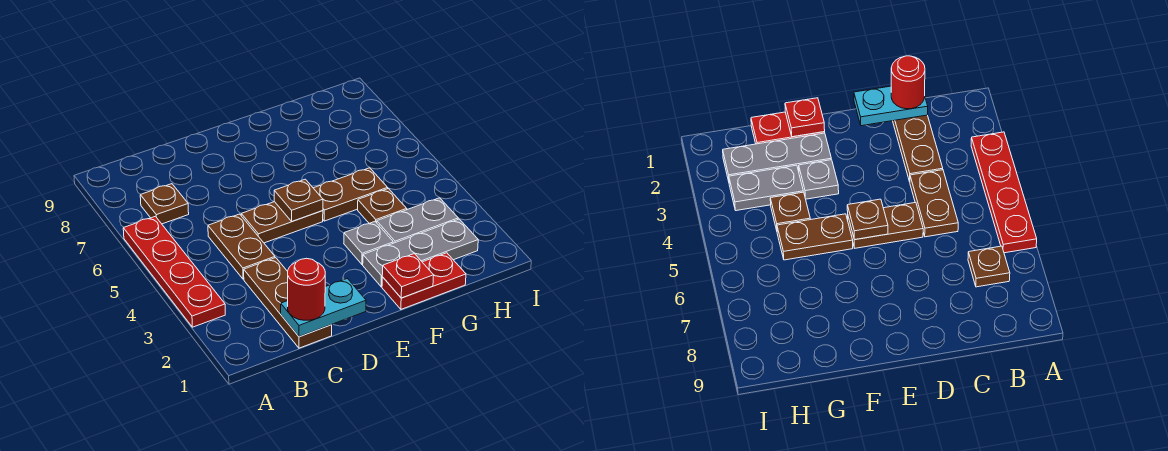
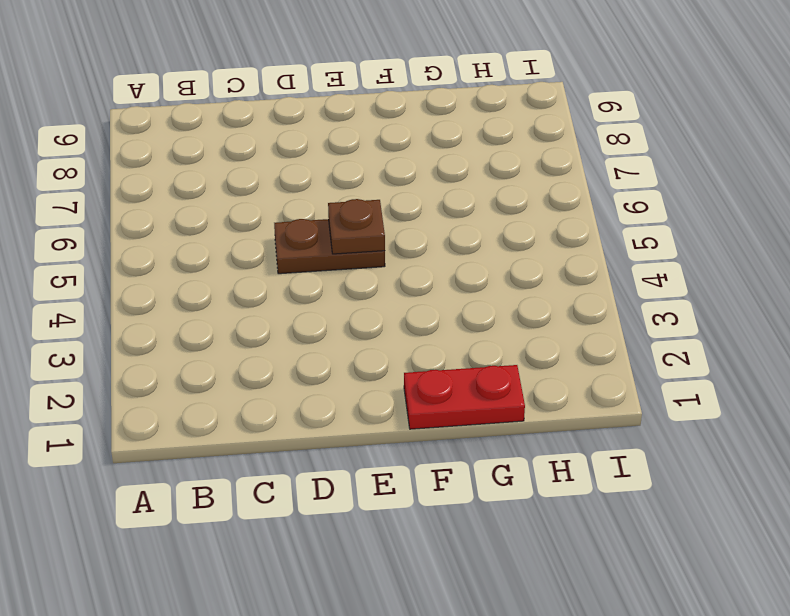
none -> red plate A3:A6 level 1
none -> brown plate B7 level 1
none -> brown plate C1:C3 level 1

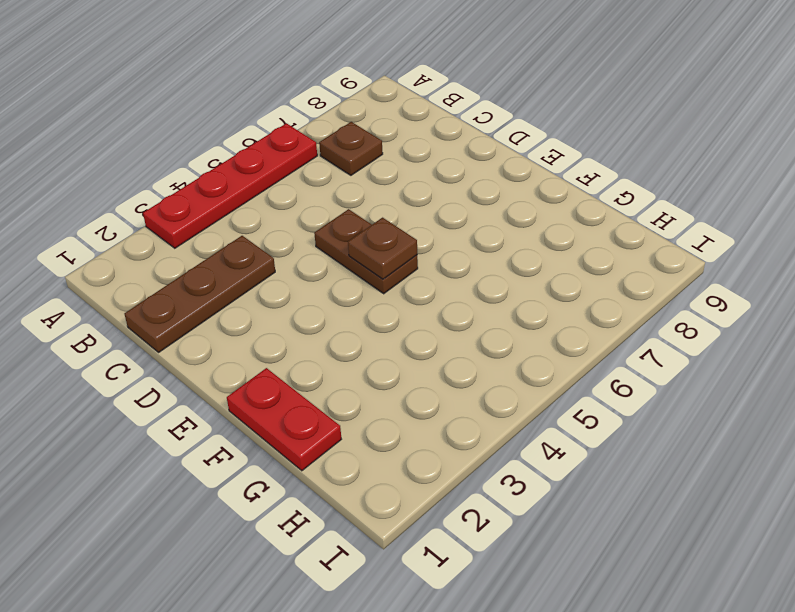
none -> brown plate C4:C5 level 1
none -> grey plate F2:H2 level 1
none -> grey plate F3 level 1

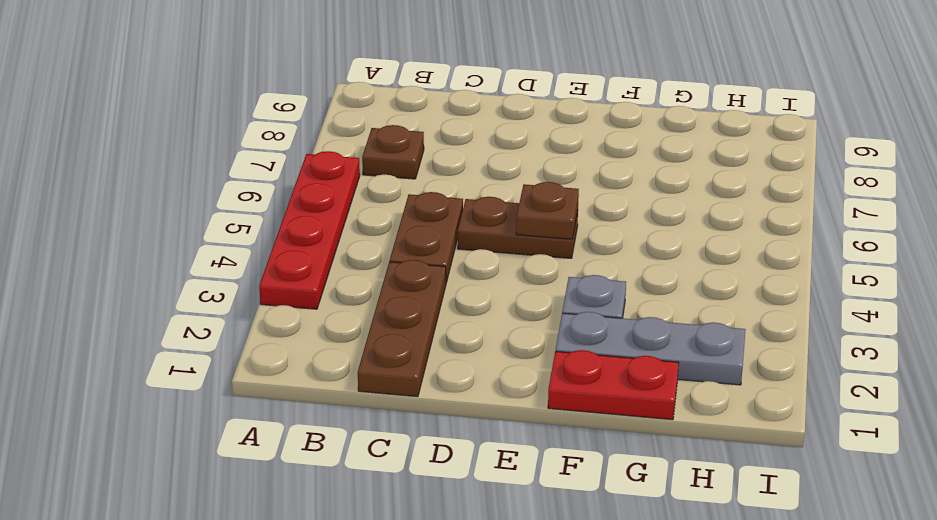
none -> brown plate F5:G5 level 1
none -> grey plate G3:H3 level 1
none -> brown plate G4 level 1

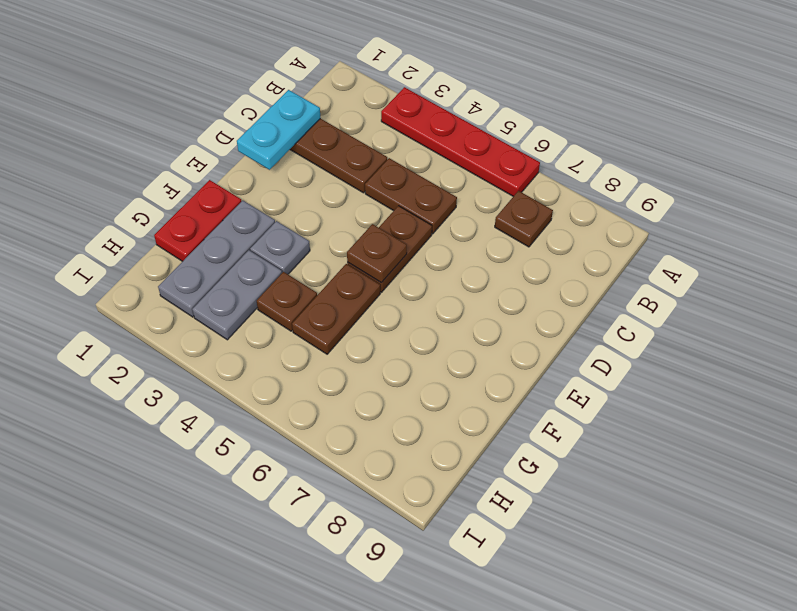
none -> red plate F1 level 2
none -> red round brick C1 level 3

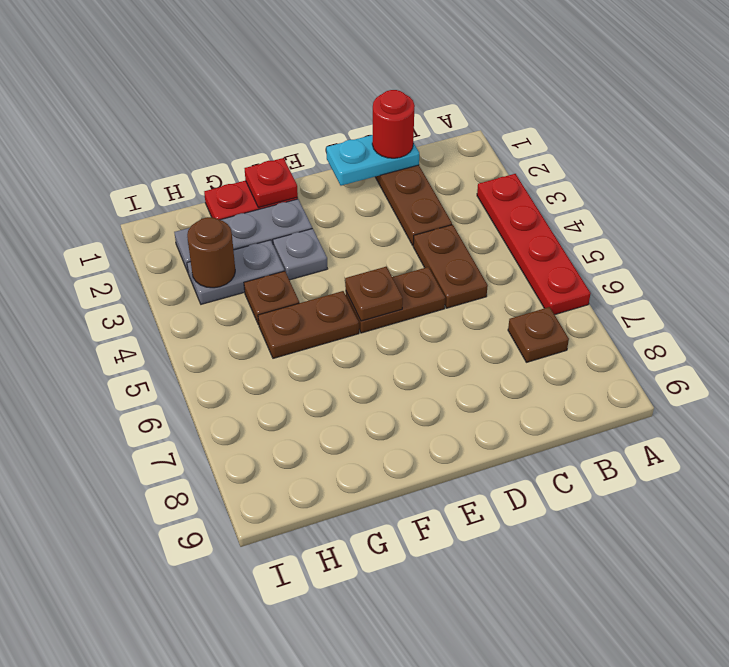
brown round brick H3 level 2 -> none

